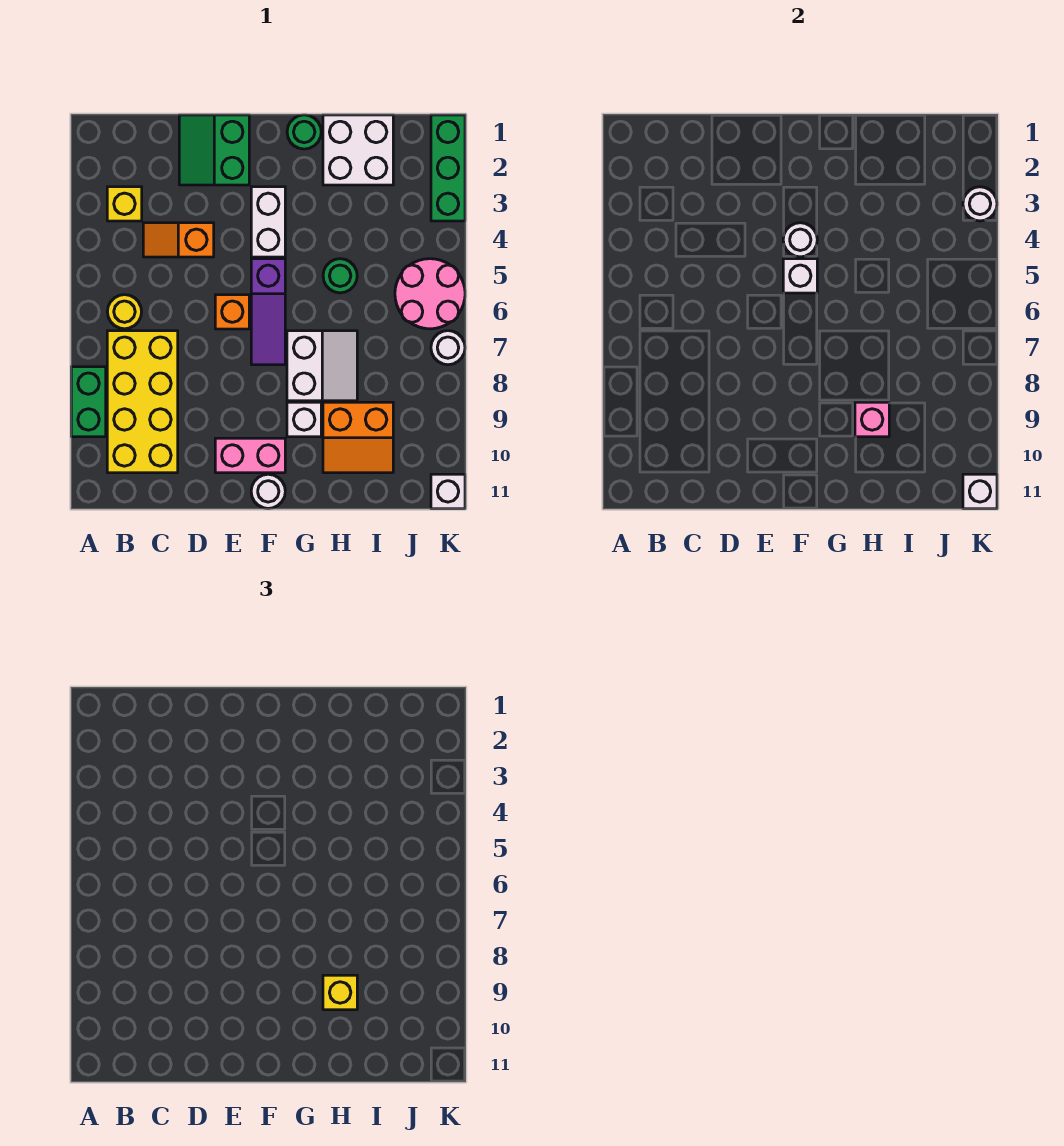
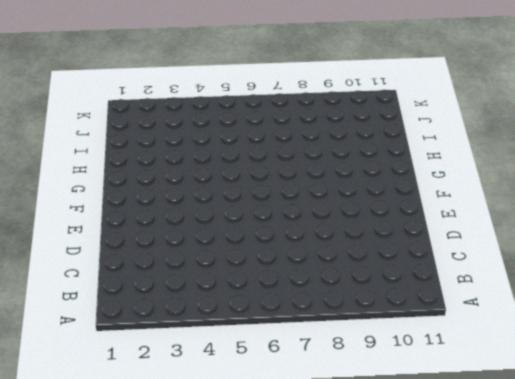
none -> green brick A8:A9 level 1
none -> yellow brick B3 level 1
none -> yellow round brick B6 level 1

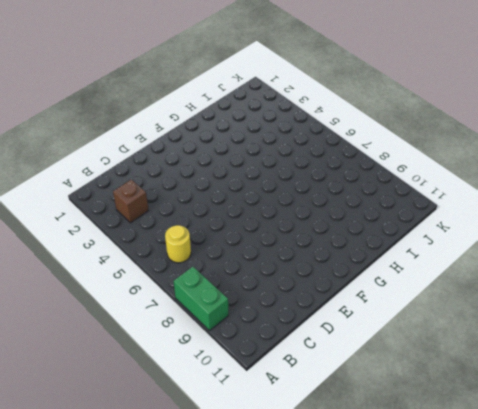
brown brick B3 level 1 -> yellow brick B3 level 1
none -> yellow brick B7:C10 level 1
none -> orange slope C4:D4 level 1 top D
none -> green slope D1:E2 level 1 top E

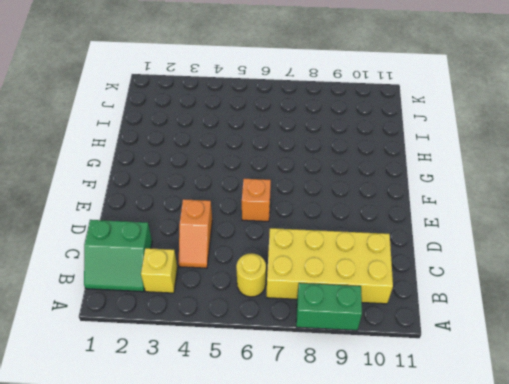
green slope B1:C2 level 1 top C -> green slope D1:E2 level 1 top E
none -> pink brick E10:F10 level 1
none -> white brick F3:F4 level 1
none -> purple slope F5:F7 level 1 top 5

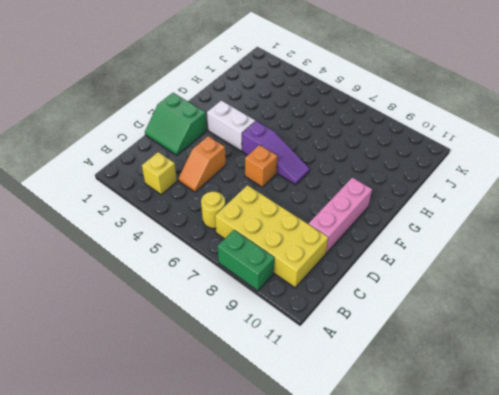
pink brick D10:F10 level 1 -> pink brick E10:F10 level 1
none -> white round brick F11 level 1
none -> green round brick G1 level 1
none -> white slope G7:H8 level 1 top G

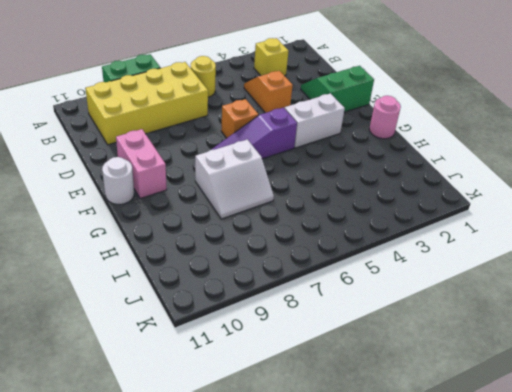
pink round brick G1 level 1 -> green round brick G1 level 1
none -> white brick G9 level 1
none -> white brick H1:I2 level 1
none -> green round brick H5 level 1

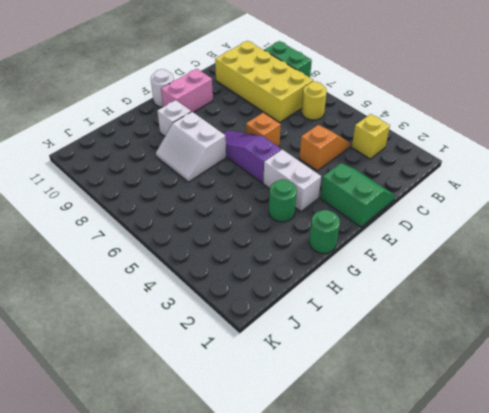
green round brick G3 level 1 -> green round brick H5 level 1
none -> white brick H1:I2 level 1
none -> orange slope H9:I10 level 1 top 9
none -> pink round brick J5:K6 level 1

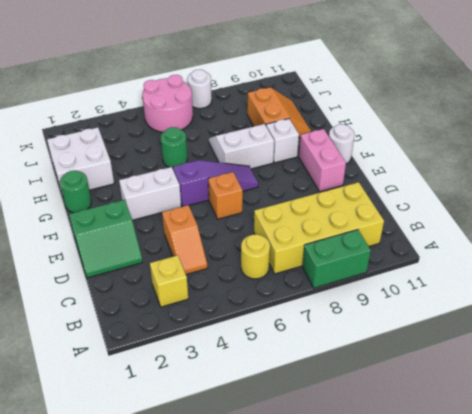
none -> green brick K1:K3 level 1
none -> white brick K11 level 1
none -> white round brick F4 level 2

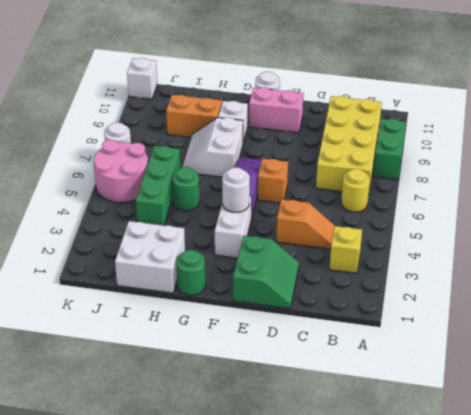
green brick I4:I6 level 1 -> green brick K1:K3 level 1
none -> white brick F5 level 2
none -> pink brick H9 level 2
none -> white round brick K3 level 2

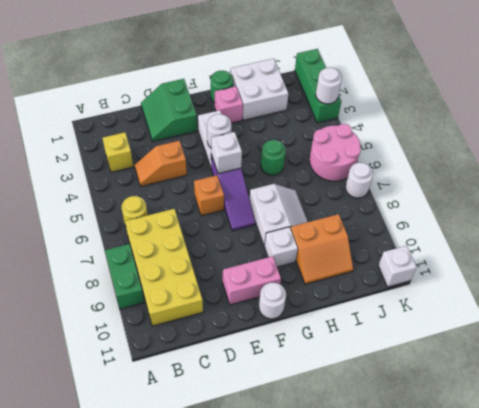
pink brick G2 level 1 -> pink brick H9 level 2
none -> white brick K11 level 2
none -> yellow brick H9 level 3

